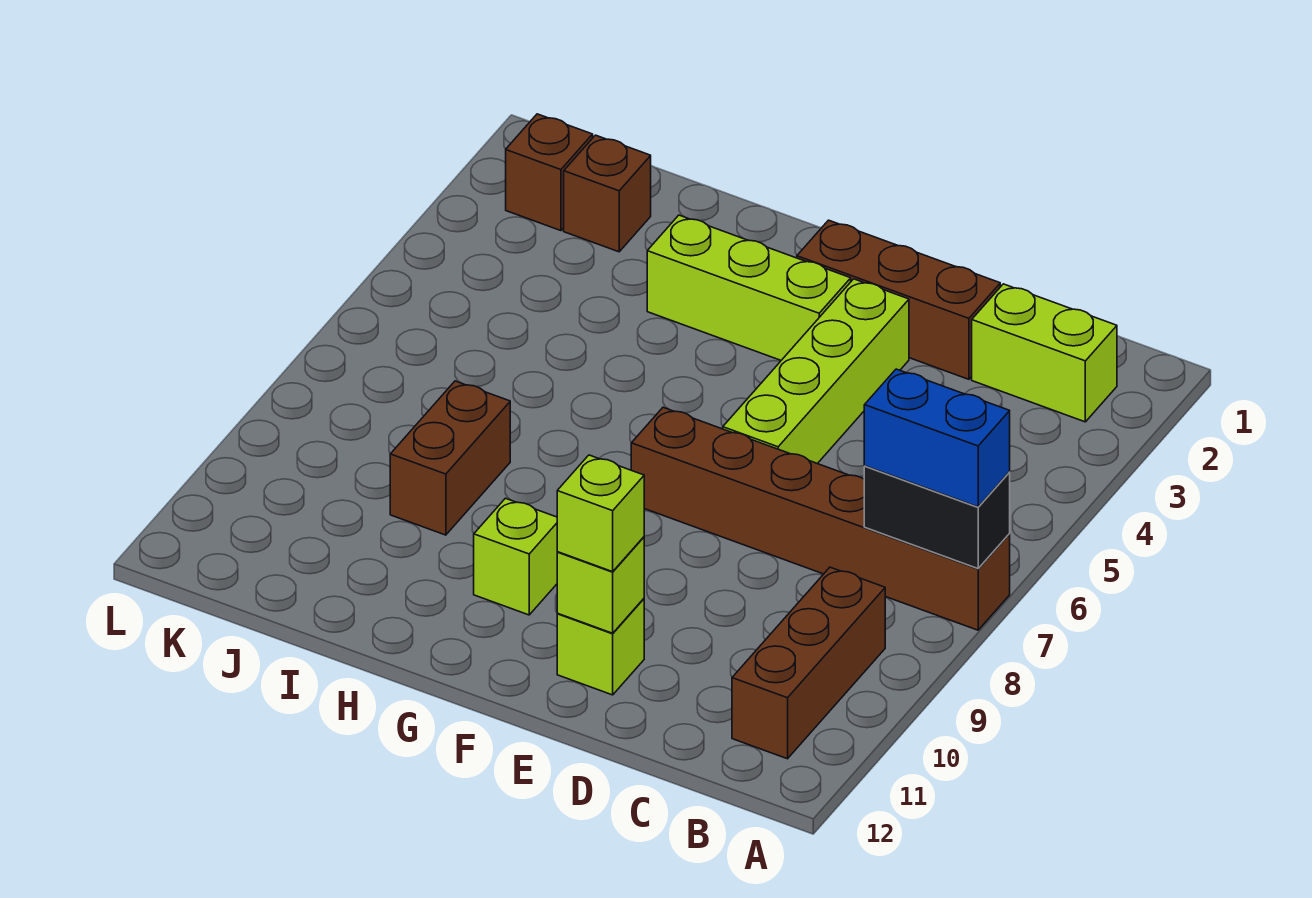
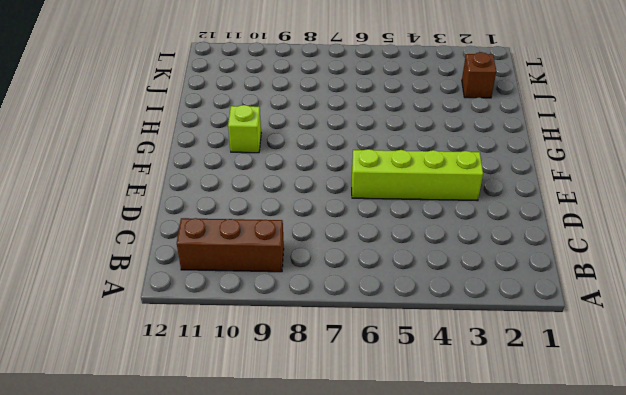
none -> brown brick A7:F7 level 1
none -> lime brick B2:C2 level 1
none -> brown brick D2:F2 level 1

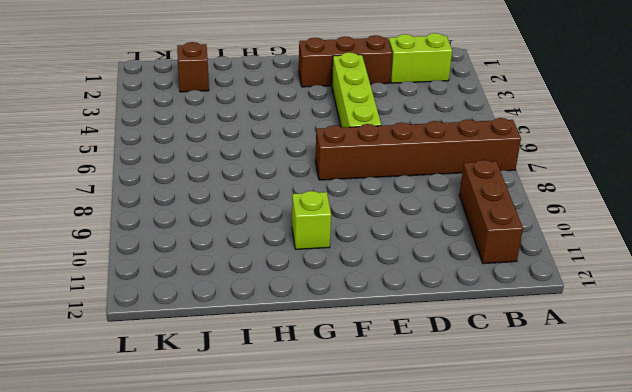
none -> lime brick E11 level 1
none -> lime brick F3:H3 level 1
none -> brown brick I8:I9 level 1

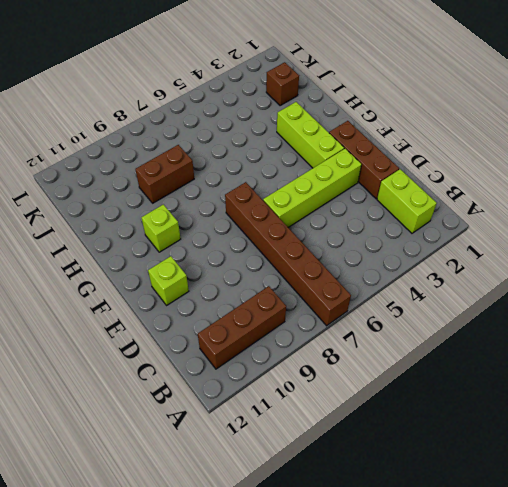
none -> brown brick K2 level 1
none -> black brick A7:B7 level 2
none -> lime brick E11 level 2

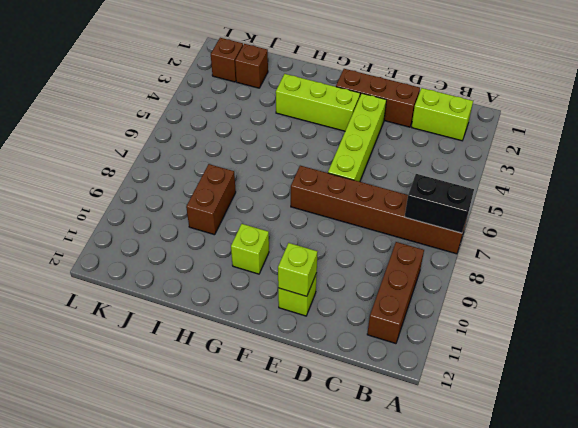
none -> blue brick A7:B7 level 3
none -> lime brick E11 level 3

